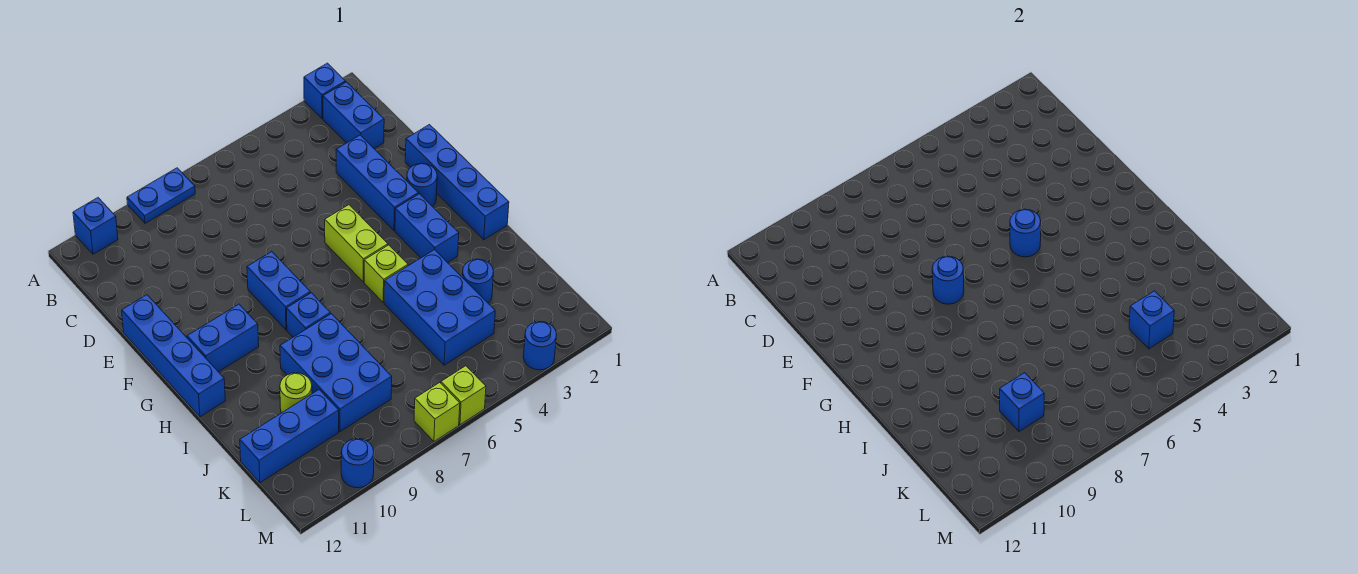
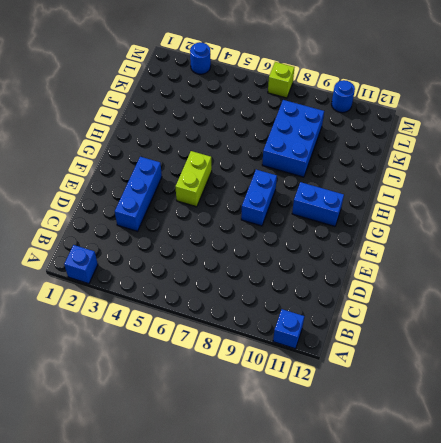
none -> blue plate A8:A9 level 1
none -> blue brick B2:C2 level 1
none -> blue brick E1:H1 level 1

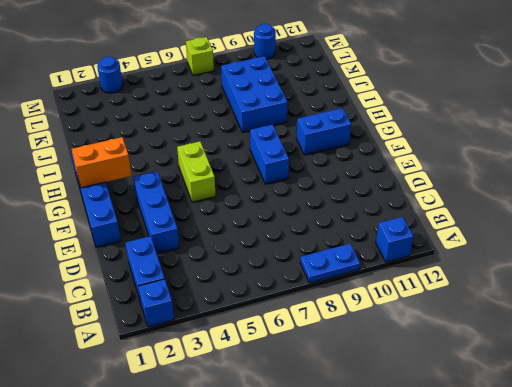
orange brick G1:G2 level 2 -> none
none -> blue brick E12:H12 level 1
none -> blue round brick F2 level 1
none -> blue brick G3:H3 level 1

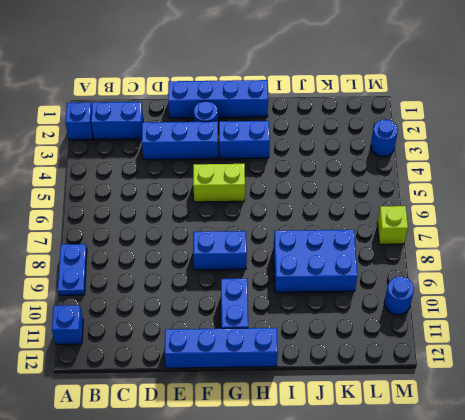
none -> lime brick H5 level 1
none -> blue brick H8 level 1
none -> blue brick I4:K5 level 1

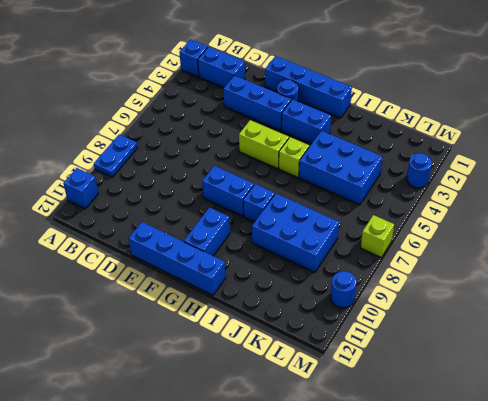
none -> blue round brick J3 level 1
none -> lime round brick J10 level 1
none -> blue brick K10:K12 level 1

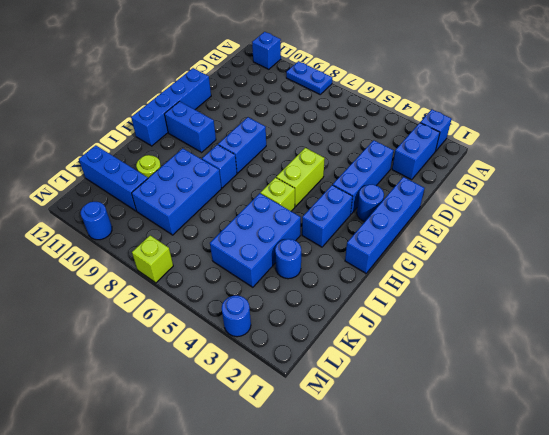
none -> lime brick M6 level 1
none -> blue round brick F5 level 2
none -> blue round brick F8 level 2

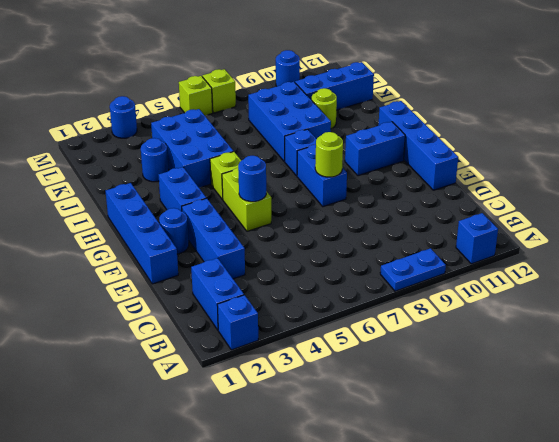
lime round brick F8 level 2 -> blue round brick F8 level 2
none -> blue brick K4 level 2
none -> blue brick K9 level 2

